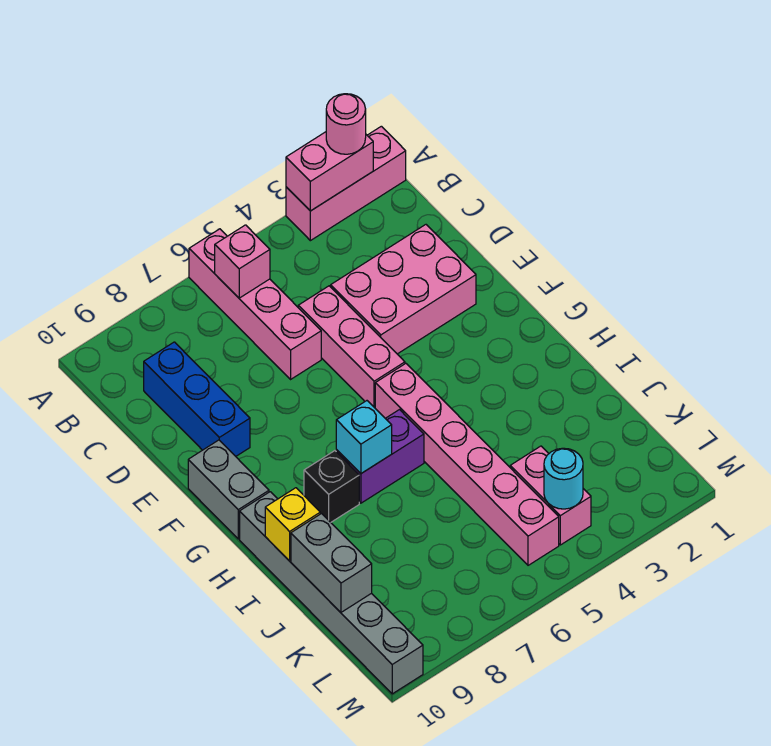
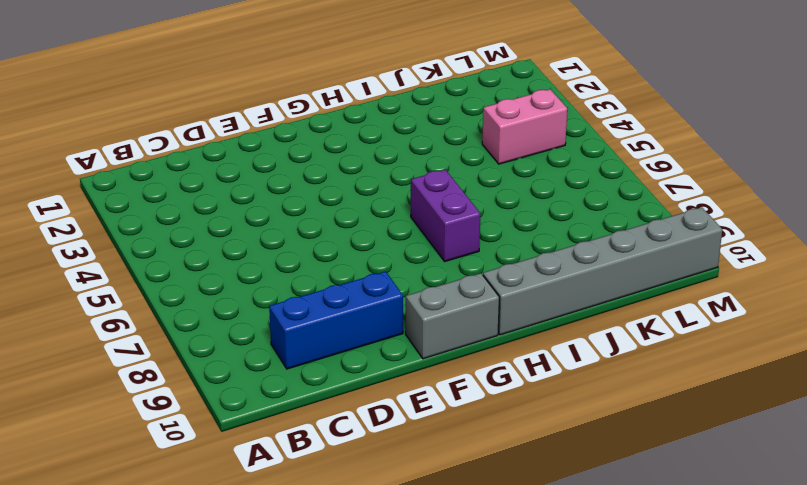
none -> pink brick A1:A3 level 1
none -> pink brick A6:D6 level 1
none -> pink brick D2:E4 level 1

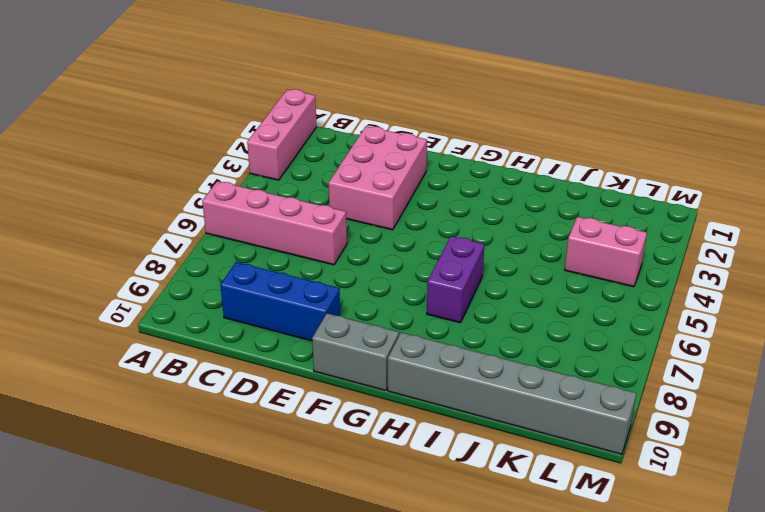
none -> pink brick D5:F5 level 1
none -> pink brick G5:L5 level 1
none -> black brick H8 level 1

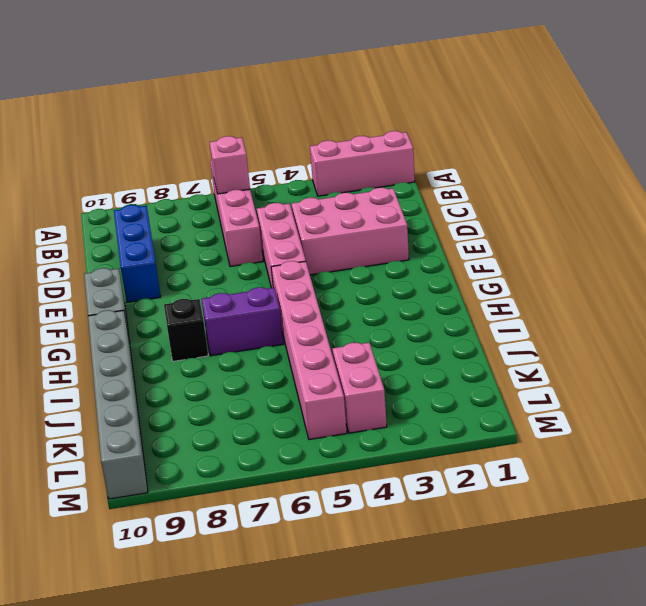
none -> pink brick A2:A3 level 2
none -> cyan brick H7 level 2
none -> yellow brick I10 level 2

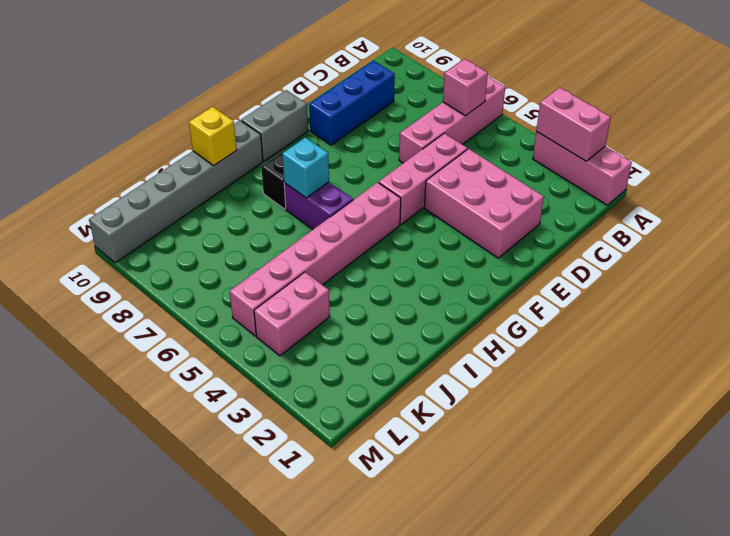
none -> grey brick J10:K10 level 2
none -> cyan round brick L4 level 2
none -> pink round brick A2 level 3

